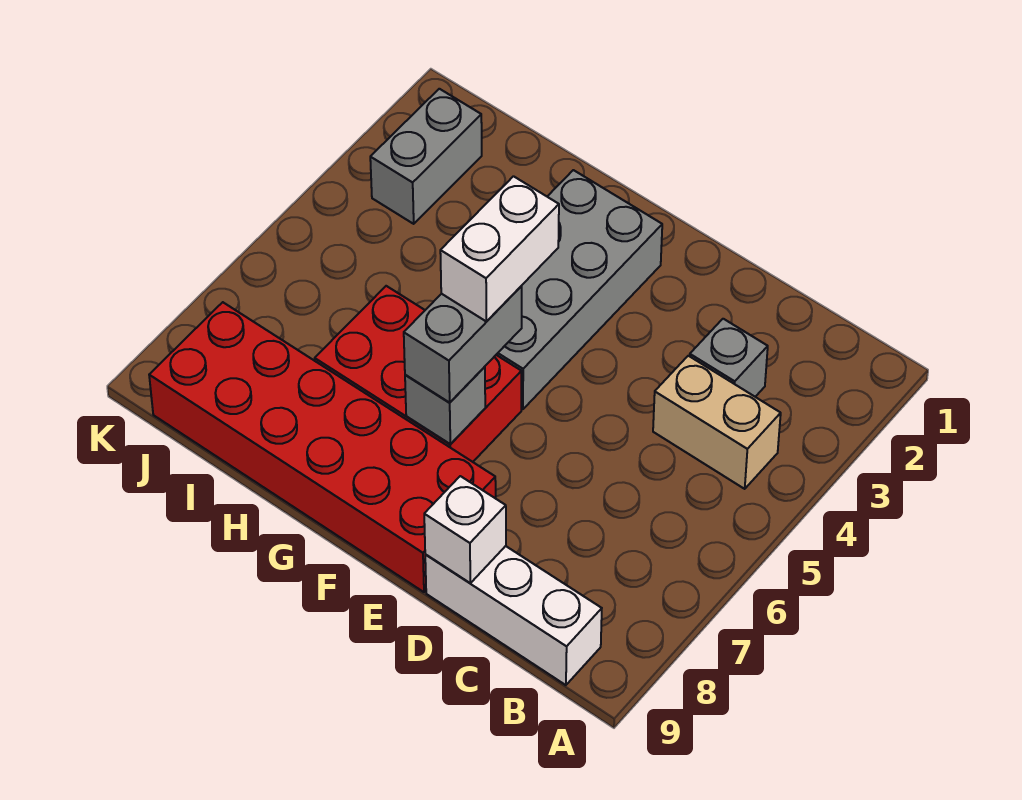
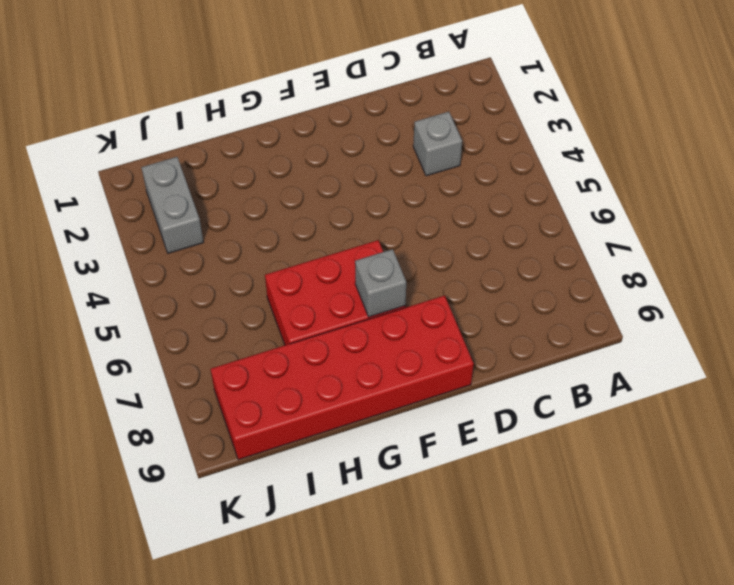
none -> tan brick B4:C4 level 1
none -> white brick B9:D9 level 1

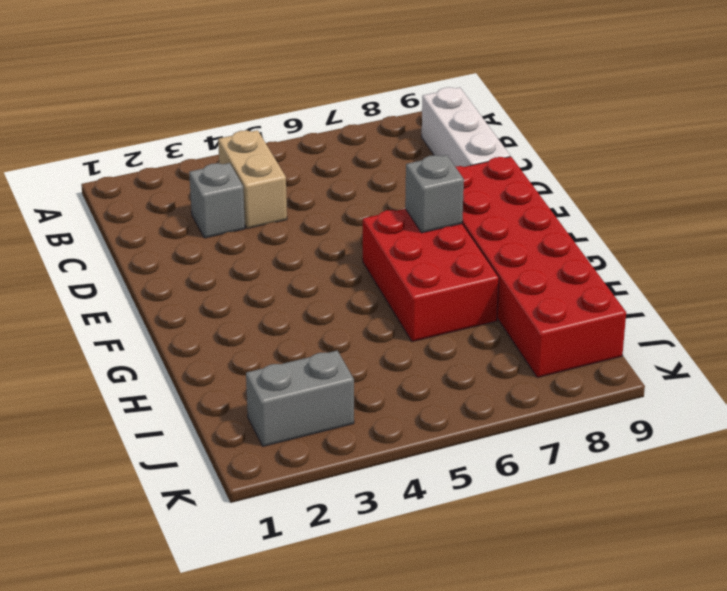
none -> grey brick F2:G5 level 1
none -> white brick D9 level 2

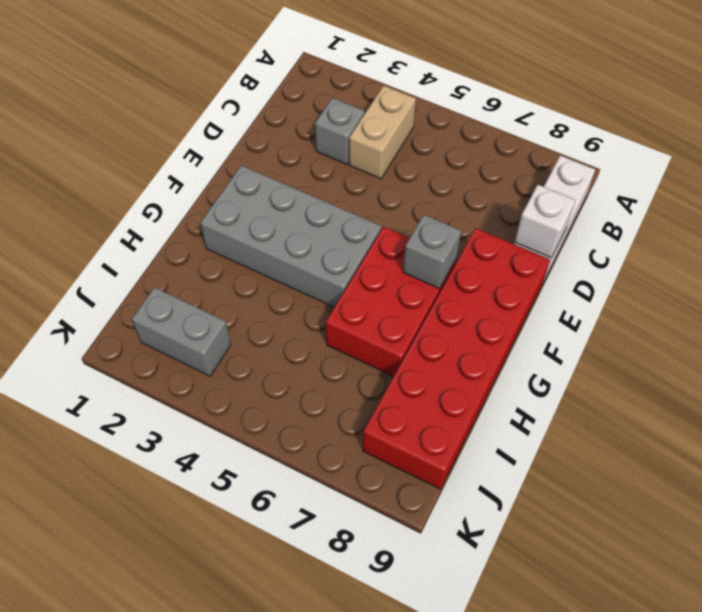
none -> grey brick F6:F7 level 3
none -> white brick F5:F6 level 4

